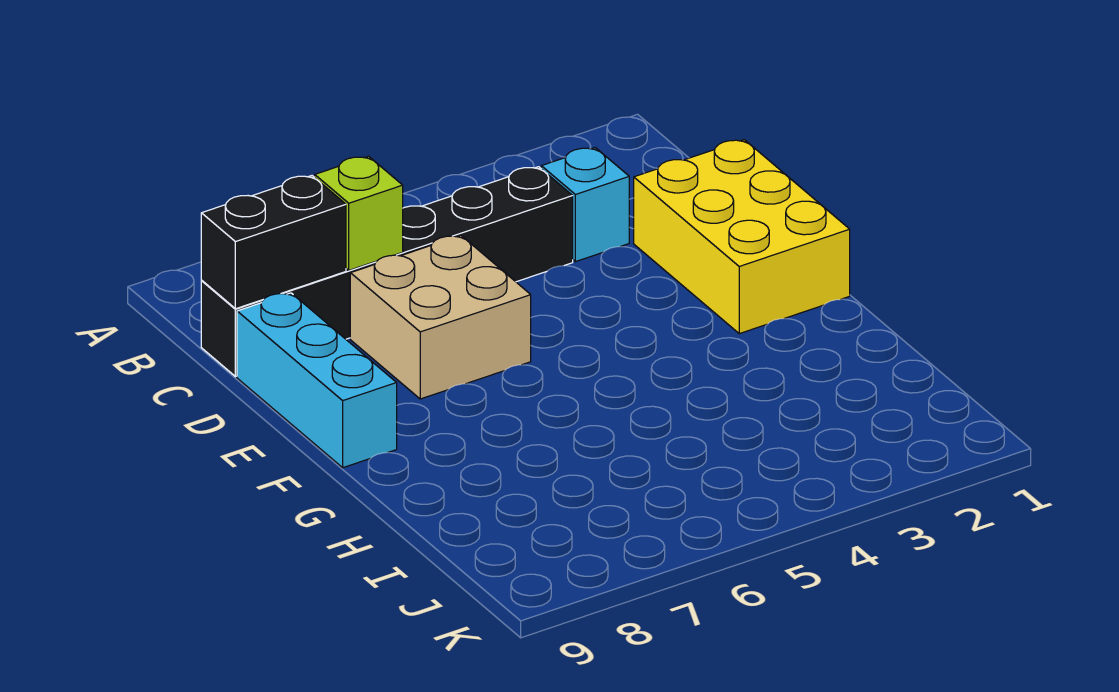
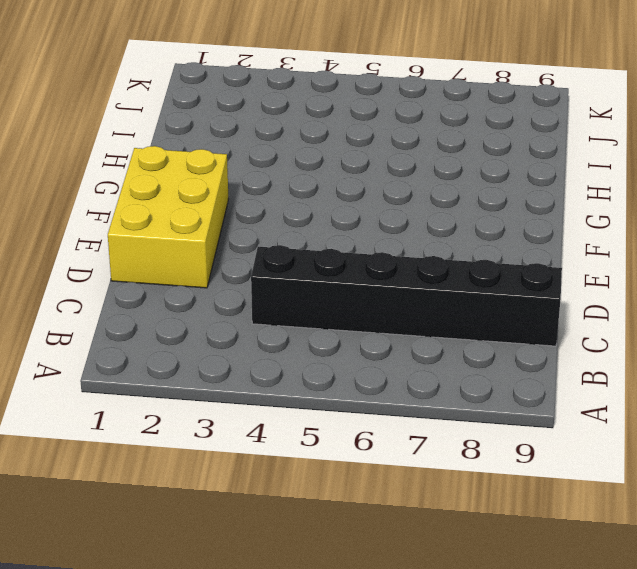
none -> cyan brick C3 level 1
none -> tan brick D6:E7 level 1

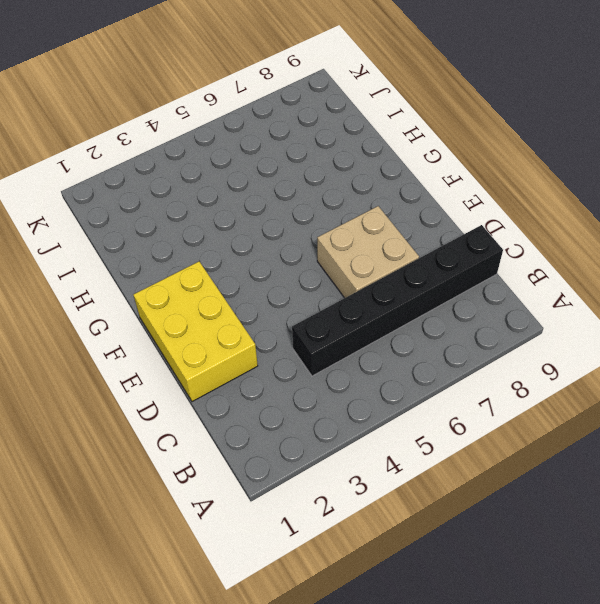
none -> cyan brick C3 level 1
none -> cyan brick D9:F9 level 1

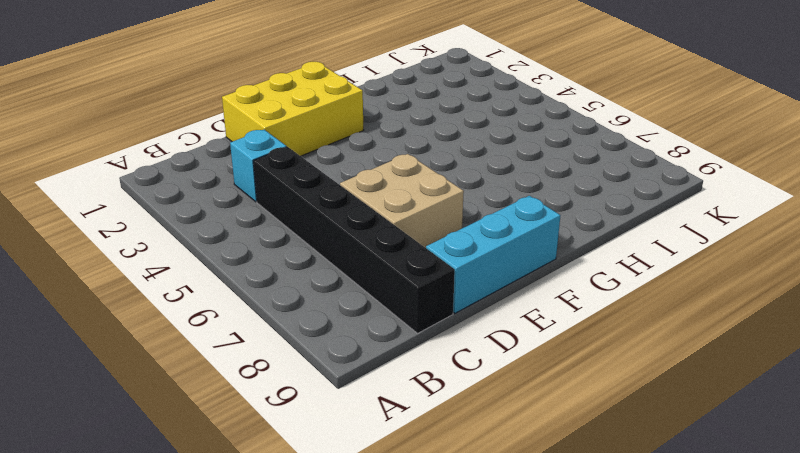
none -> lime brick C7 level 2
none -> black brick C8:C9 level 2

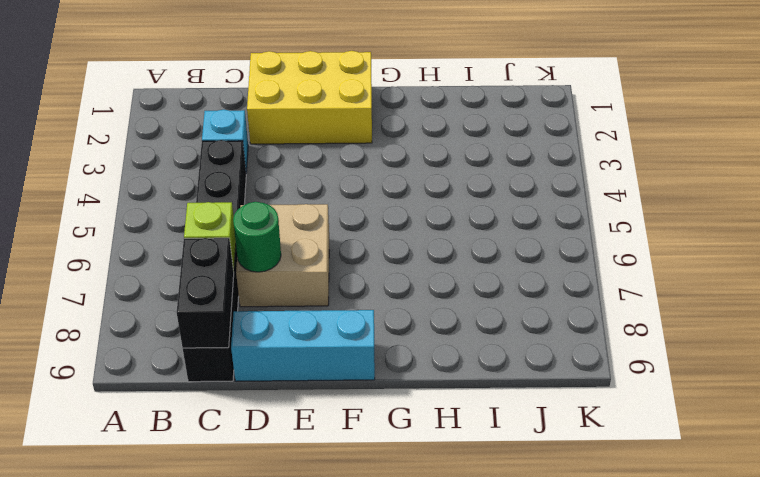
green round brick D7 level 2 -> none

